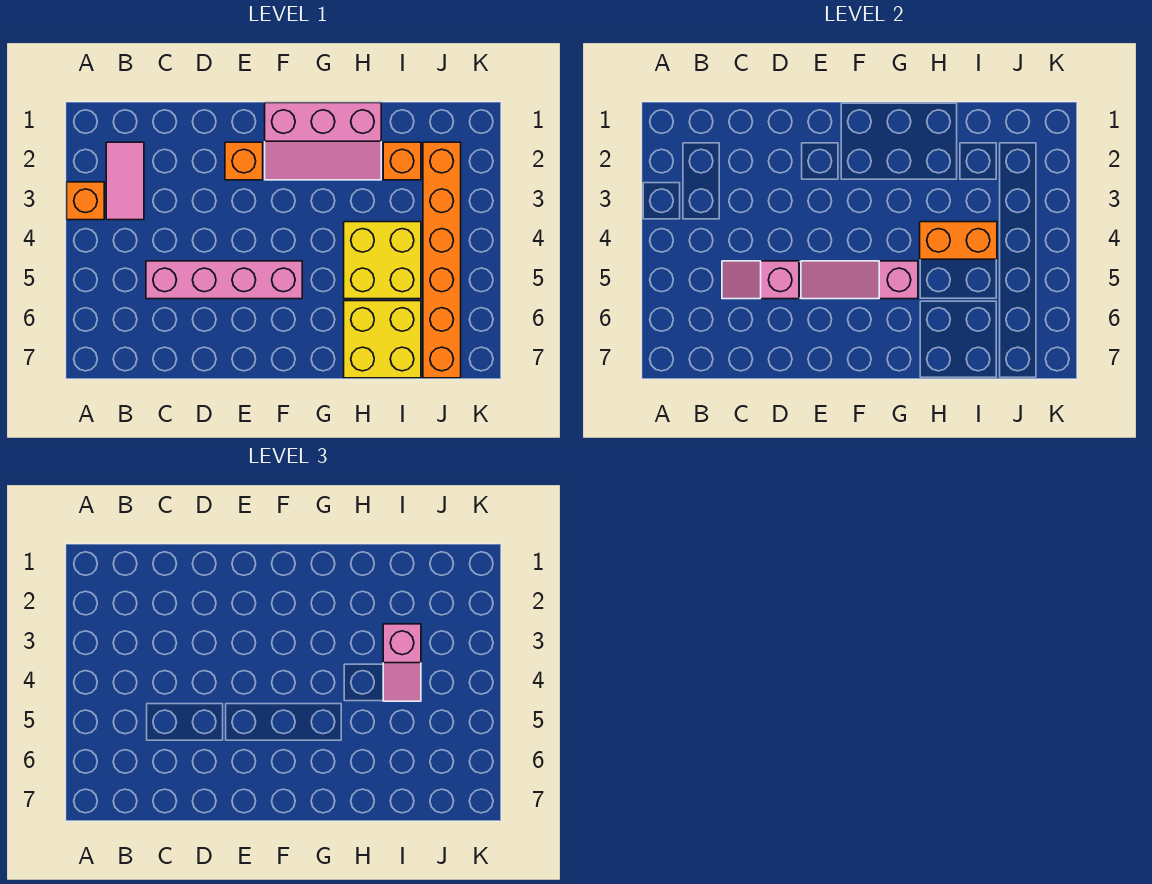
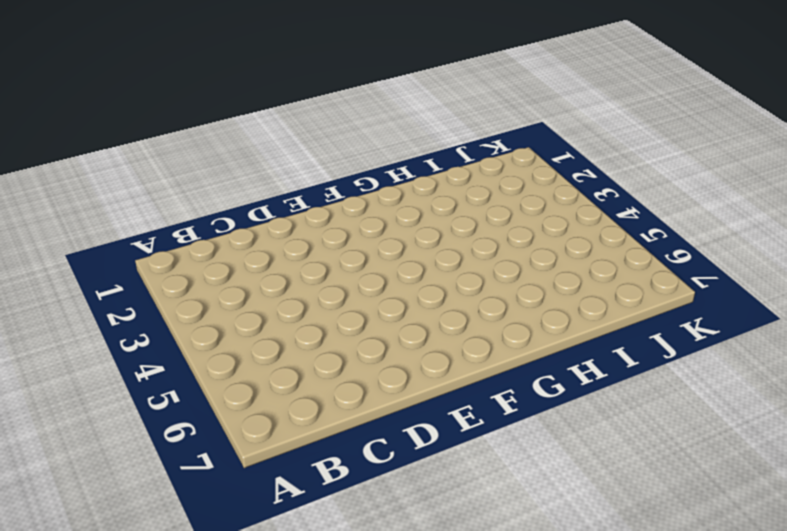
none -> orange brick A3 level 1
none -> pink tile B2:B3 level 1
none -> pink brick C5:F5 level 1

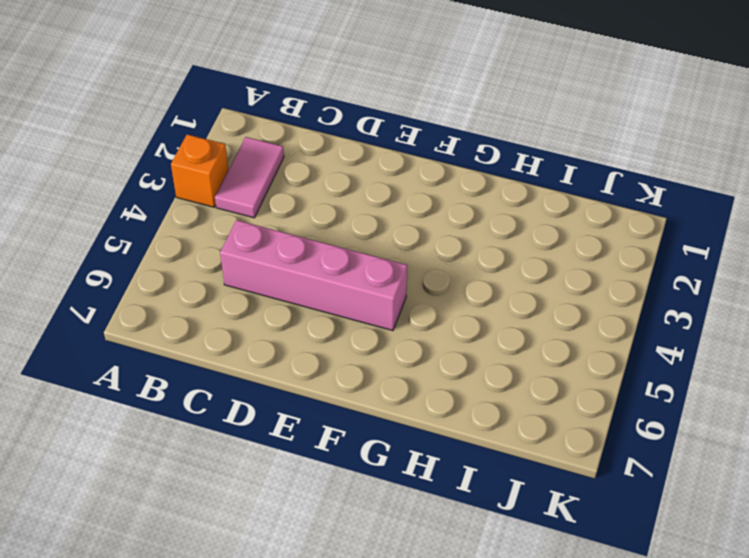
none -> orange brick E2 level 1
none -> pink slope F1:H2 level 1 top 1
none -> yellow brick H4:I5 level 1

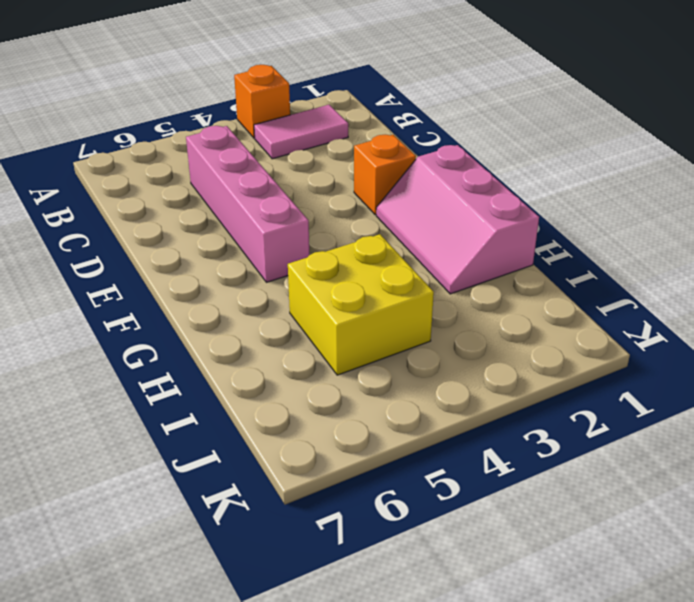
none -> yellow brick H6:I7 level 1
none -> orange brick I2 level 1
none -> orange brick J2:J7 level 1

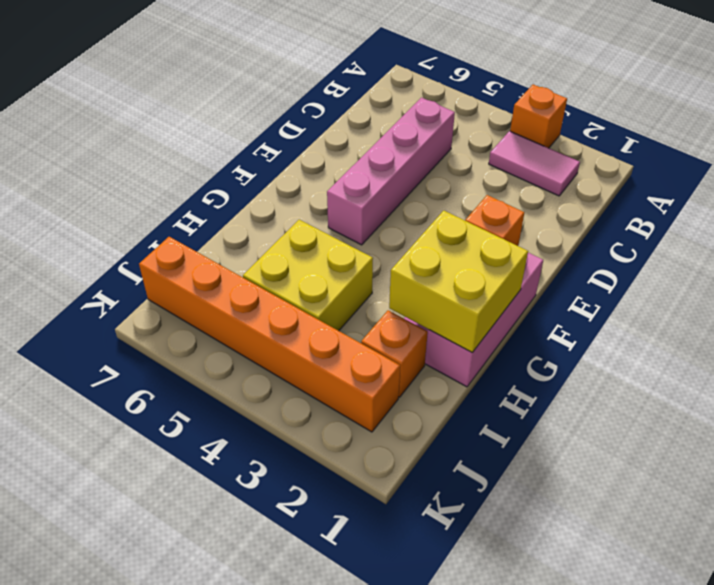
yellow brick G1:H2 level 2 -> yellow brick H6:I7 level 1
none -> pink slope C5:D5 level 2 top D
none -> pink slope E5:G5 level 2 top G
none -> orange brick H4:I4 level 2

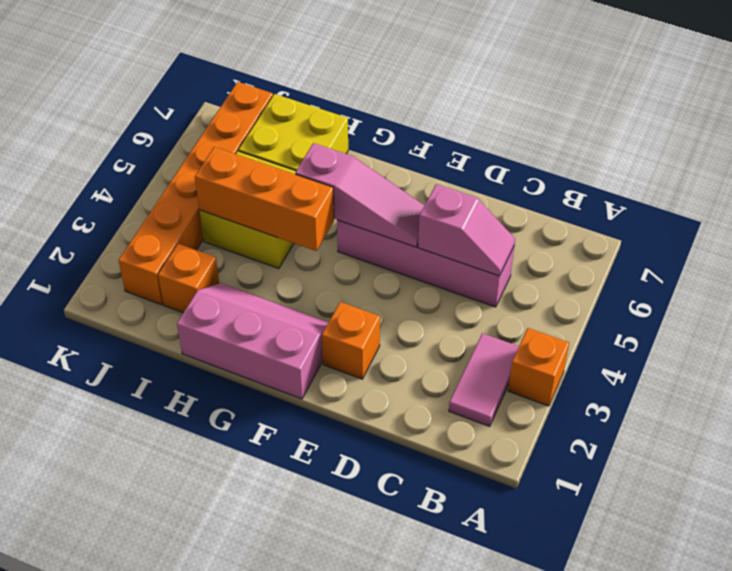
orange brick G4:I4 level 2 -> orange brick H4:I4 level 2
none -> pink slope I3:I4 level 3 top 3

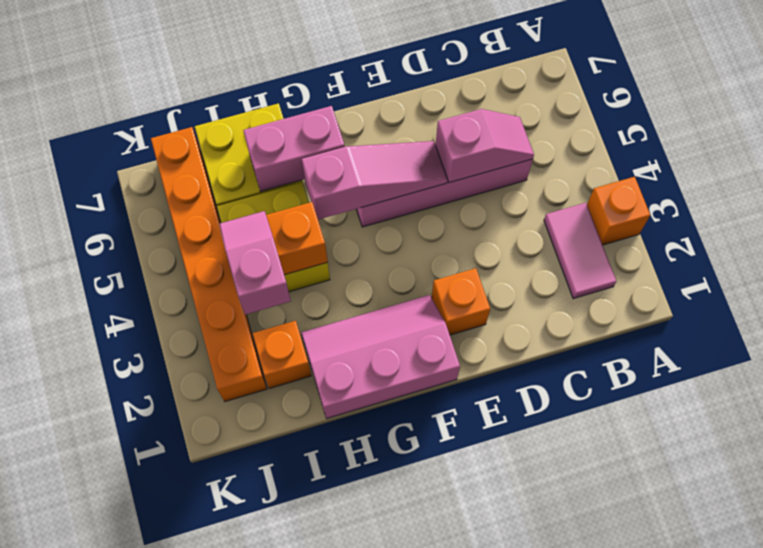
pink brick G6:H6 level 2 -> none

